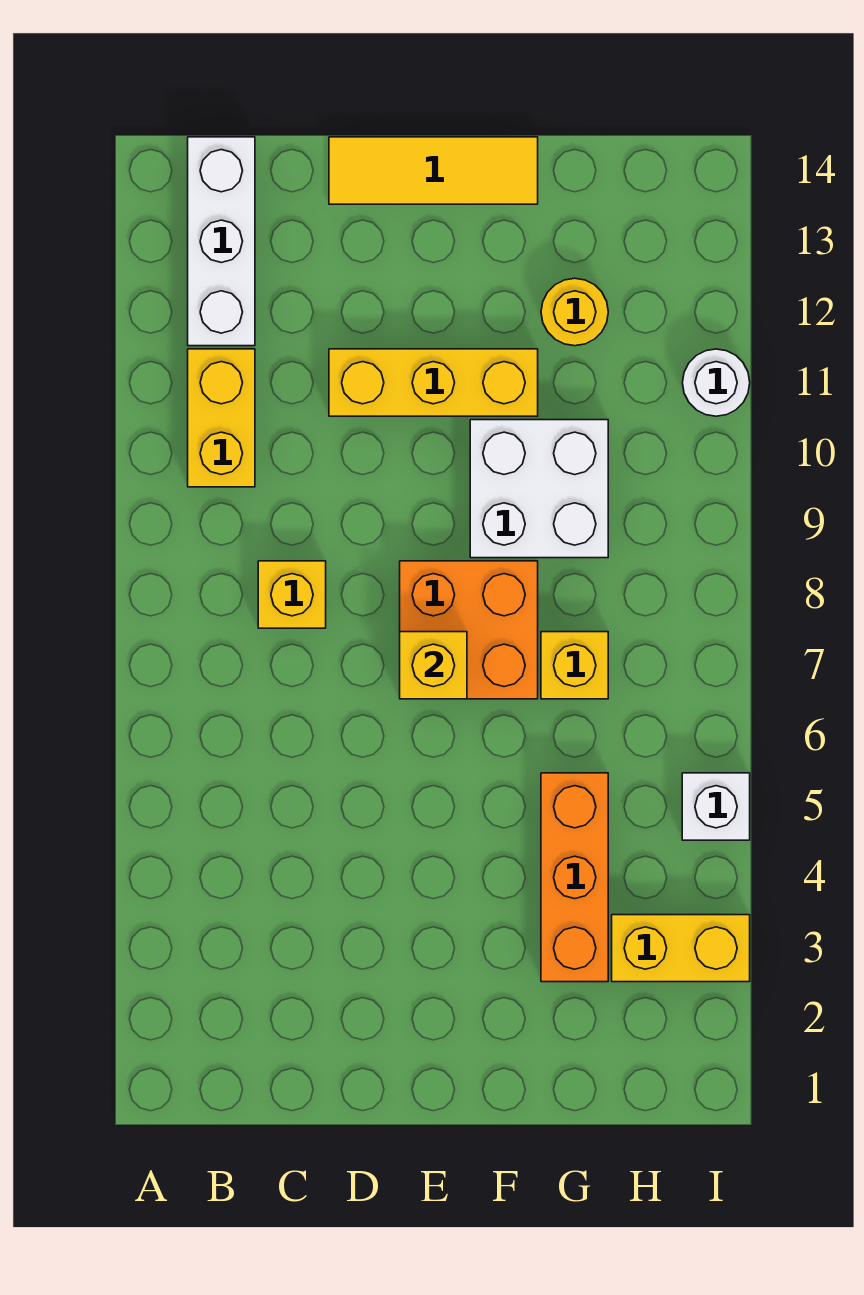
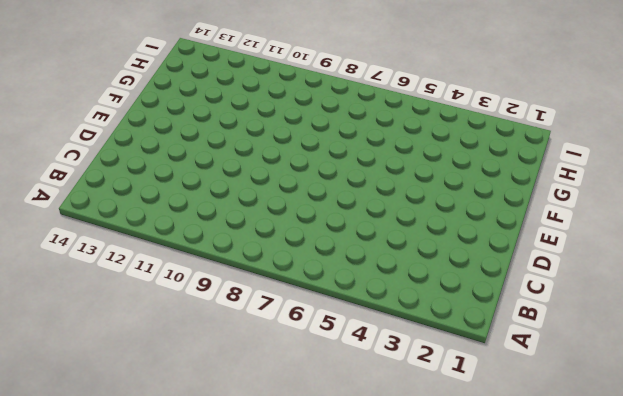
none -> yellow brick B10:B11 level 1
none -> white brick B12:B14 level 1
none -> yellow brick C8 level 1

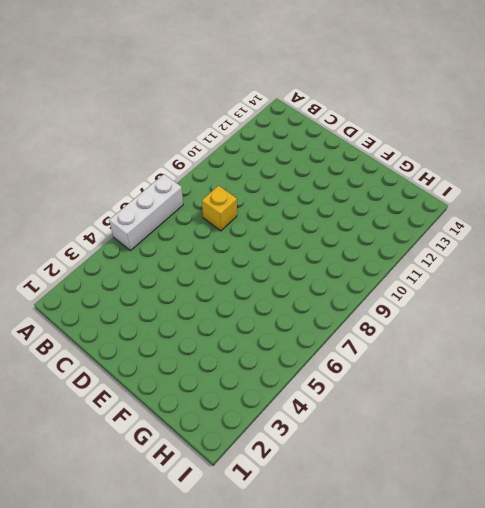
white brick A5:A7 level 1 -> white brick B12:B14 level 1
none -> yellow brick B10:B11 level 1
none -> yellow brick D11:F11 level 1
none -> yellow tile D14:F14 level 1

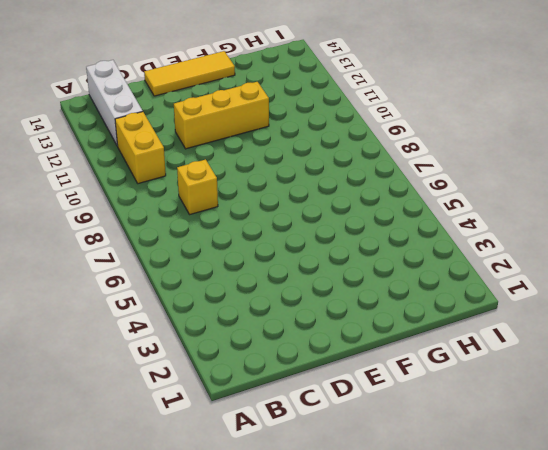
none -> orange brick E7:F8 level 1
none -> white brick F9:G10 level 1
none -> orange brick G3:G5 level 1

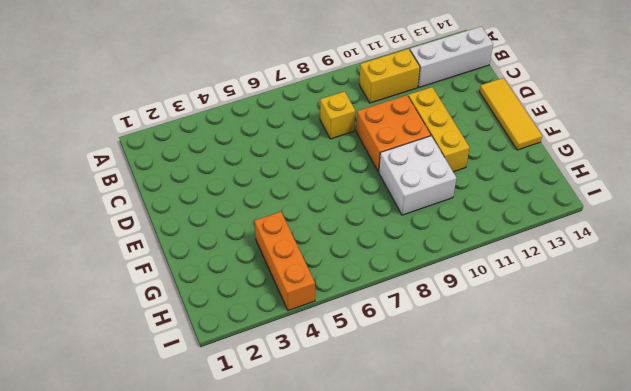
orange brick D9:E10 level 1 -> orange brick E7:F8 level 1
orange brick G4:I4 level 1 -> orange brick G3:G5 level 1
none -> yellow brick G7 level 1
none -> yellow round brick G12 level 1
none -> yellow brick H3:I3 level 1

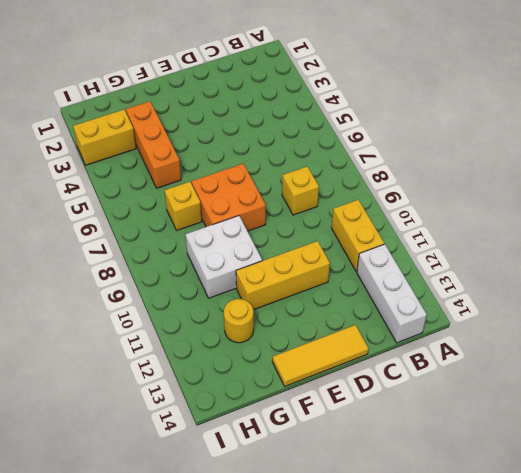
none -> white brick I5 level 1
none -> white round brick I11 level 1
none -> yellow brick E7 level 2

